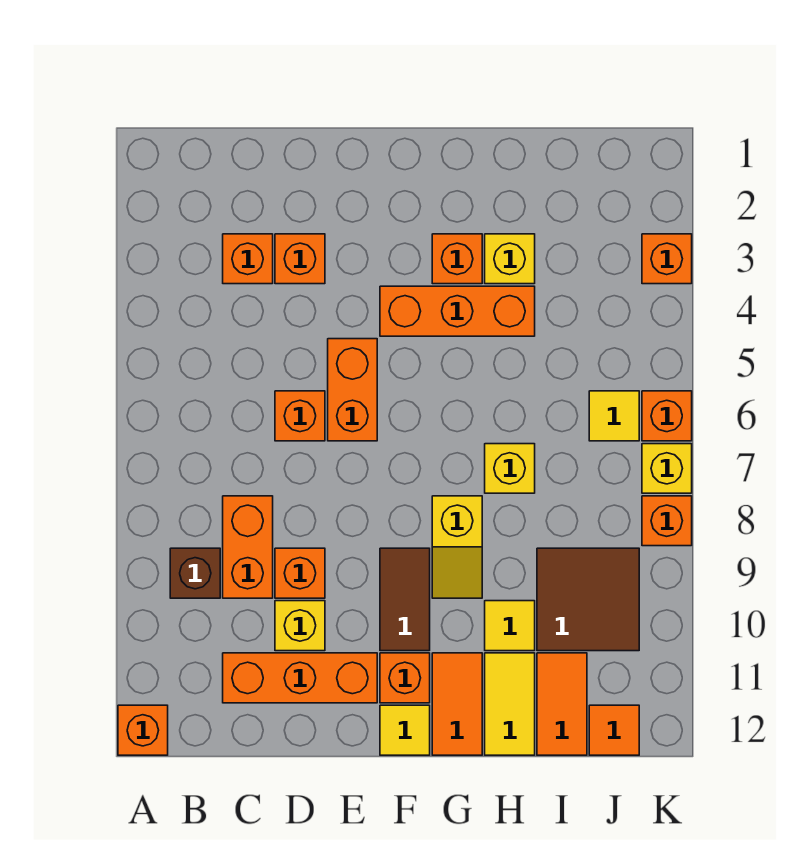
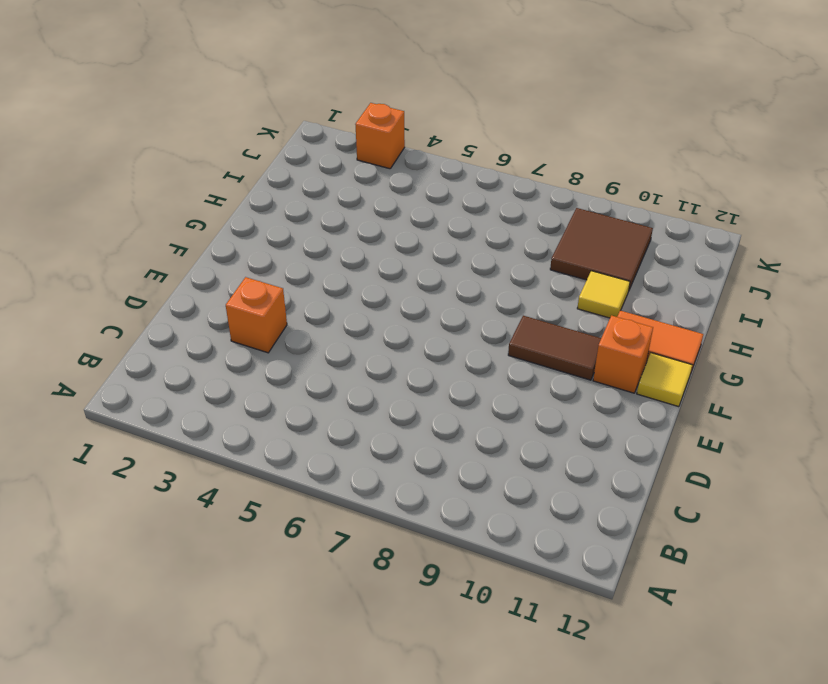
none -> orange brick A12 level 1
none -> brown brick B9 level 1
none -> orange brick C3 level 1

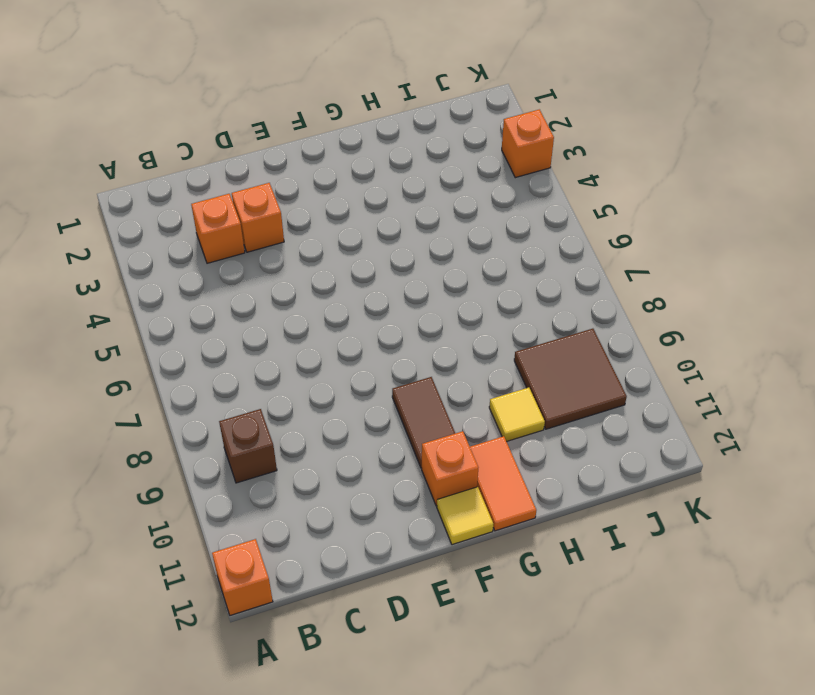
none -> orange brick C8:C9 level 1
none -> orange brick C11:E11 level 1
none -> orange brick D6 level 1

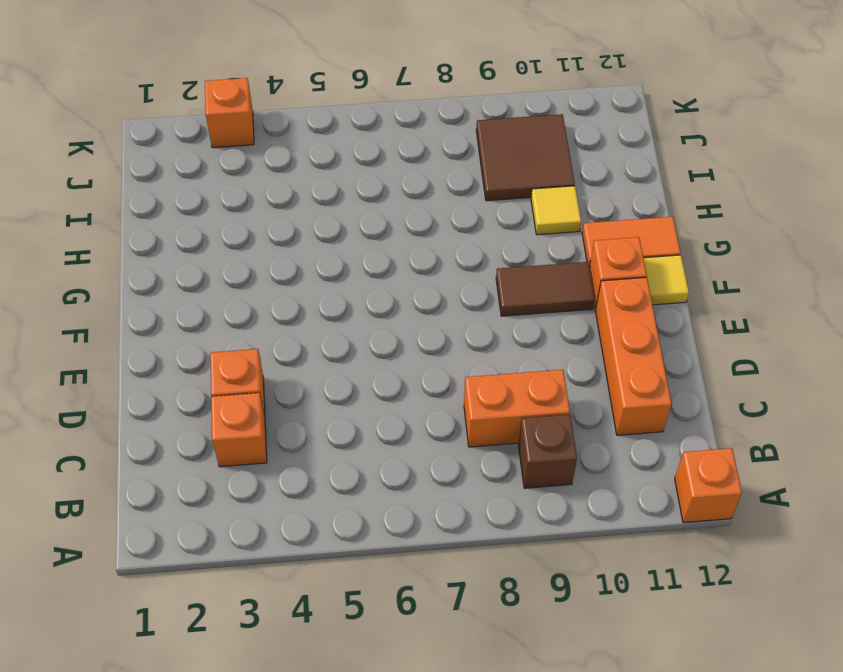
none -> orange brick D6 level 1
none -> orange brick D9 level 1
none -> yellow brick D10 level 1

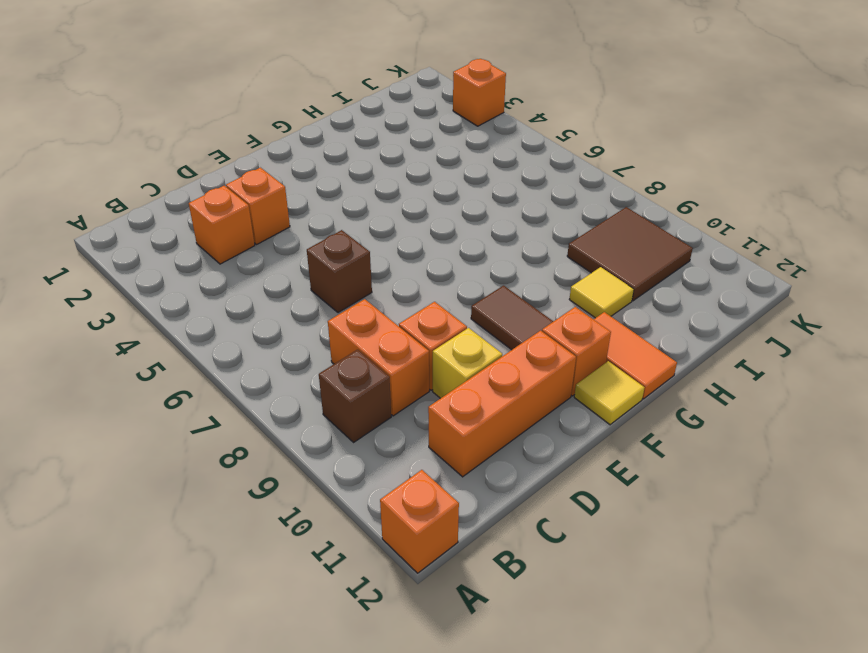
brown brick D6 level 1 -> orange brick D6 level 1
none -> orange brick E5:E6 level 1
none -> orange brick F4:H4 level 1
none -> orange brick G3 level 1

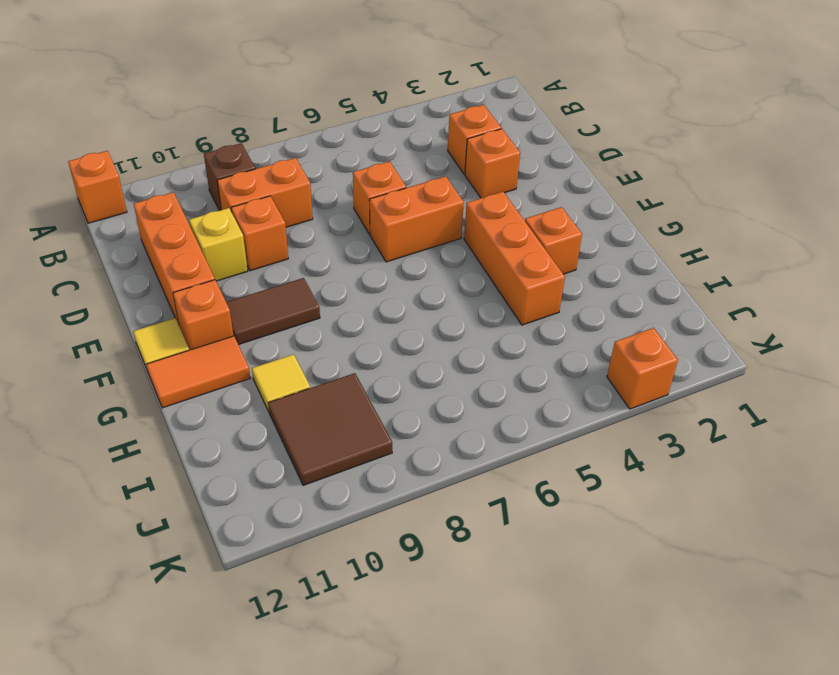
none -> yellow slope G8:G9 level 1 top 8
none -> yellow brick H3 level 1
none -> yellow brick H7 level 1

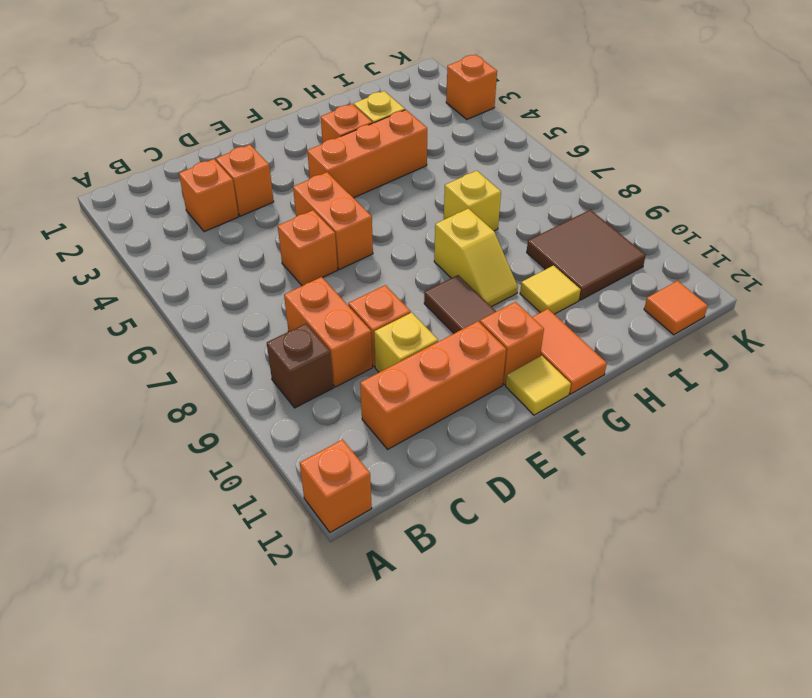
none -> yellow tile H11:H12 level 1
none -> orange tile I11:I12 level 1
none -> yellow tile J6 level 1

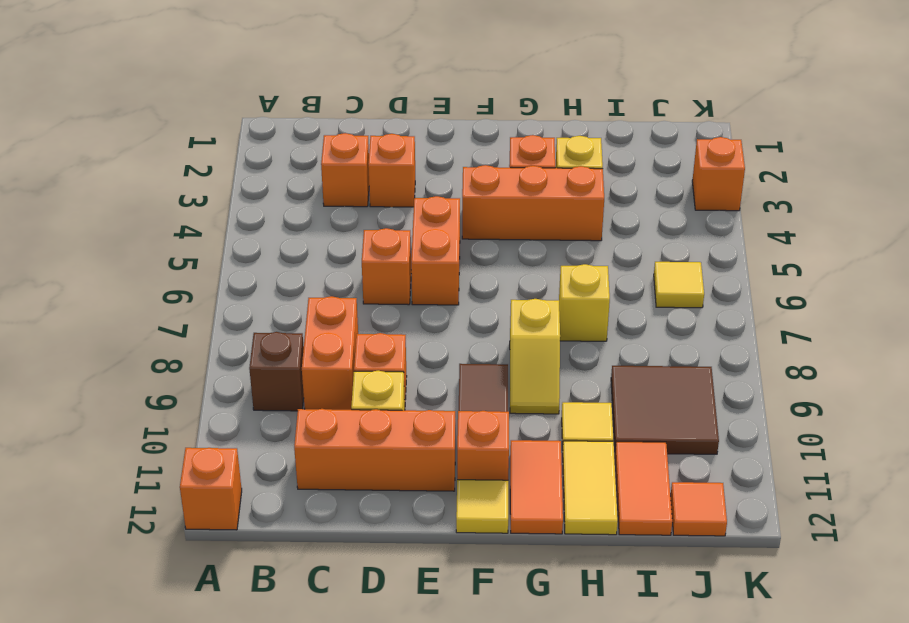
none -> orange brick K6 level 1
none -> yellow brick K7 level 1
none -> orange brick K8 level 1

